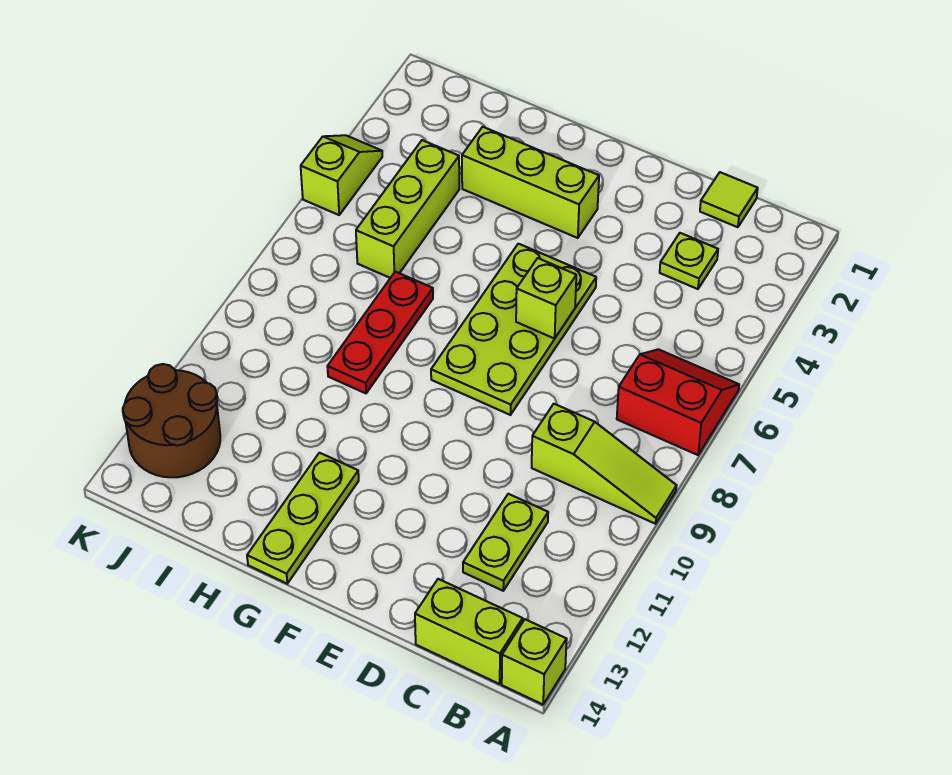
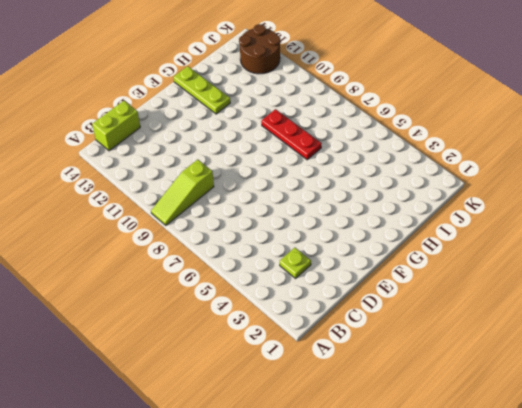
none -> red slope A6:B7 level 1 top 7
none -> lime brick A14 level 1
none -> lime tile C1 level 1

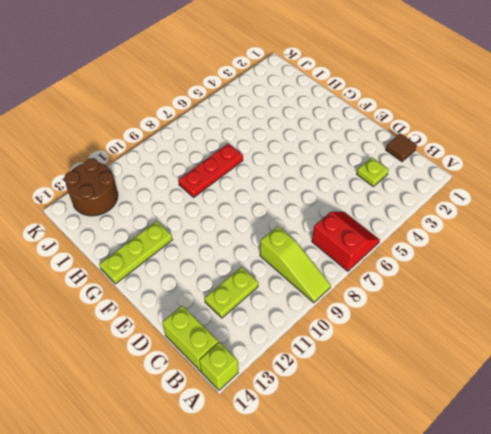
brown tile C1 level 1 -> lime tile C1 level 1
none -> lime plate E5:F8 level 1
none -> lime brick F3:H3 level 1
none -> lime brick I4:I6 level 1

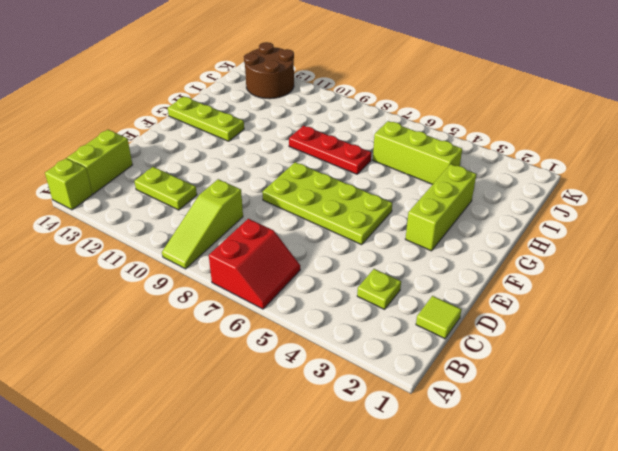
none -> lime slope K4:K5 level 1 top 5
none -> lime brick E6 level 2

